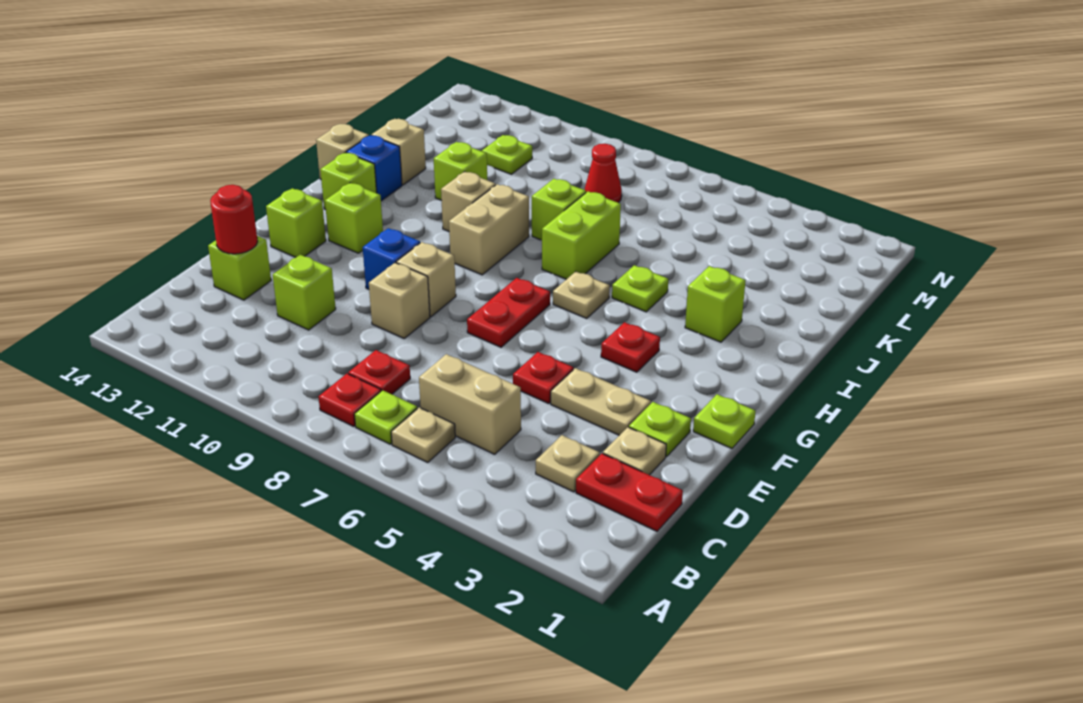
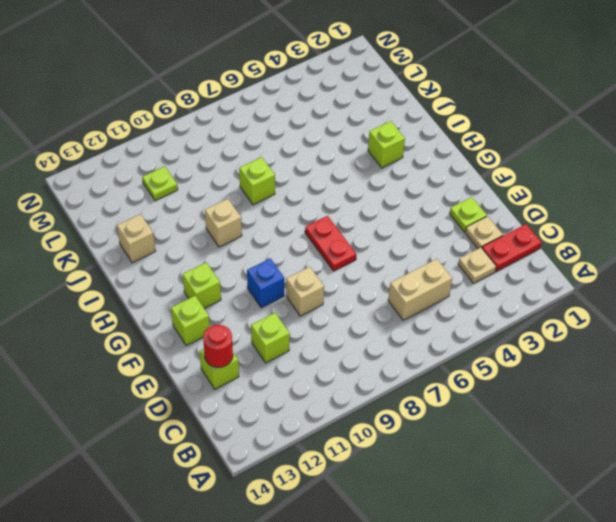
none -> tan plate B6 level 1
none -> lime plate B7 level 1
none -> red plate B8 level 1
none -> red plate C8 level 1

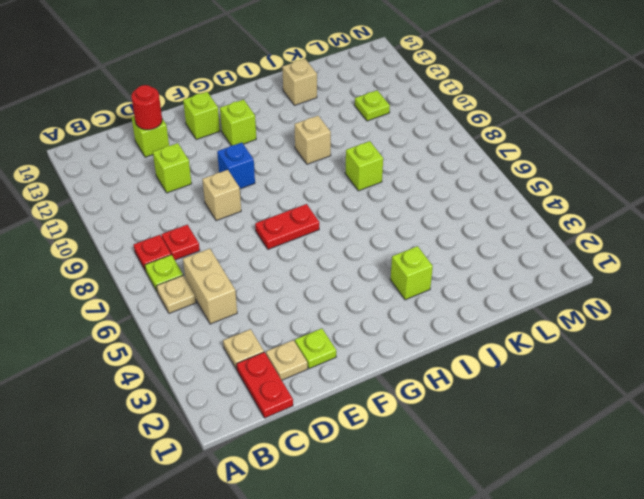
none -> tan plate E3:E4 level 1
none -> red plate E5 level 1
none -> lime plate F1 level 1
none -> tan brick F9 level 1

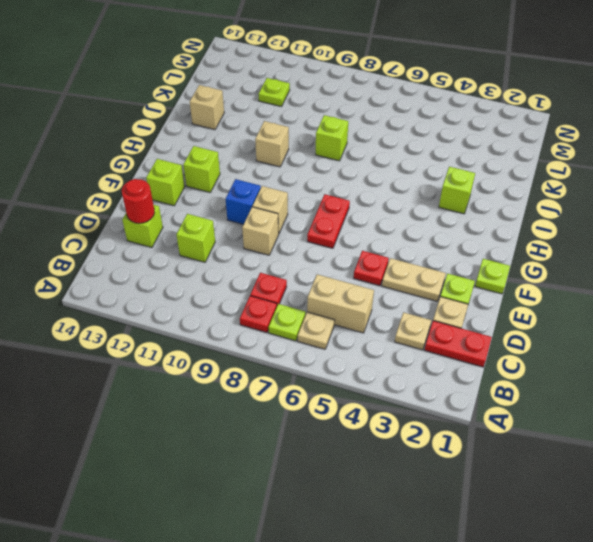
none -> red plate G4 level 1
none -> tan plate H6 level 1
none -> tan brick H9:I9 level 1
none -> lime brick H13 level 1

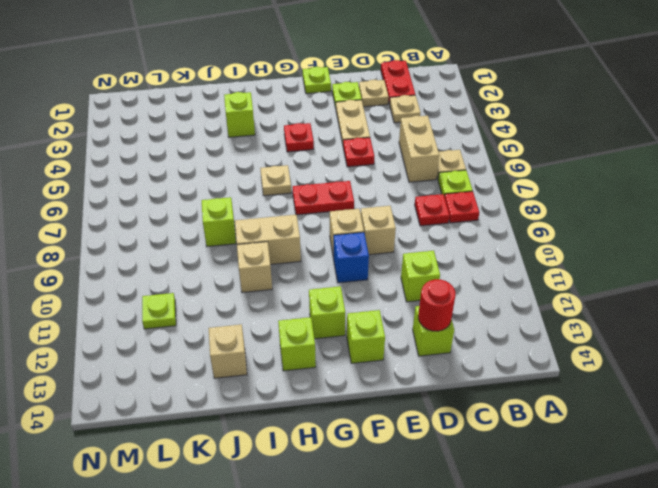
none -> lime plate I5 level 1
none -> lime brick I7:J7 level 1
none -> blue brick I13 level 1
none -> tan brick I14 level 1

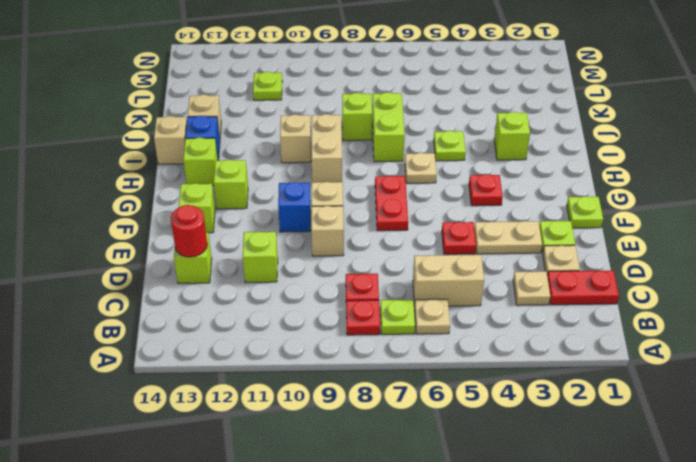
none -> lime brick J11 level 1
none -> red cone L8 level 1

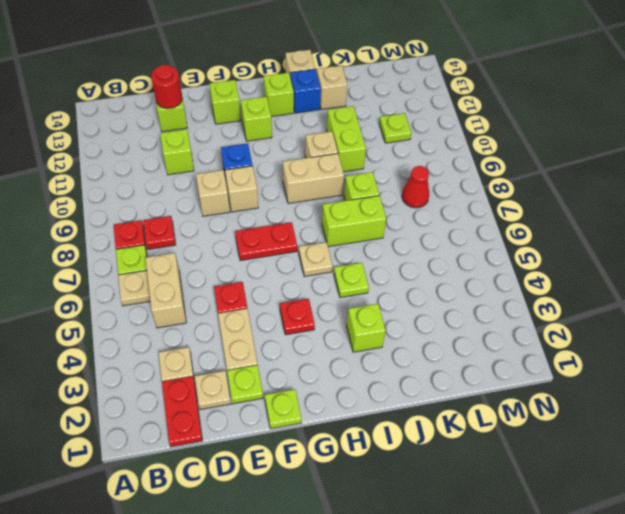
lime brick J10:J11 level 1 -> lime brick J11 level 1

